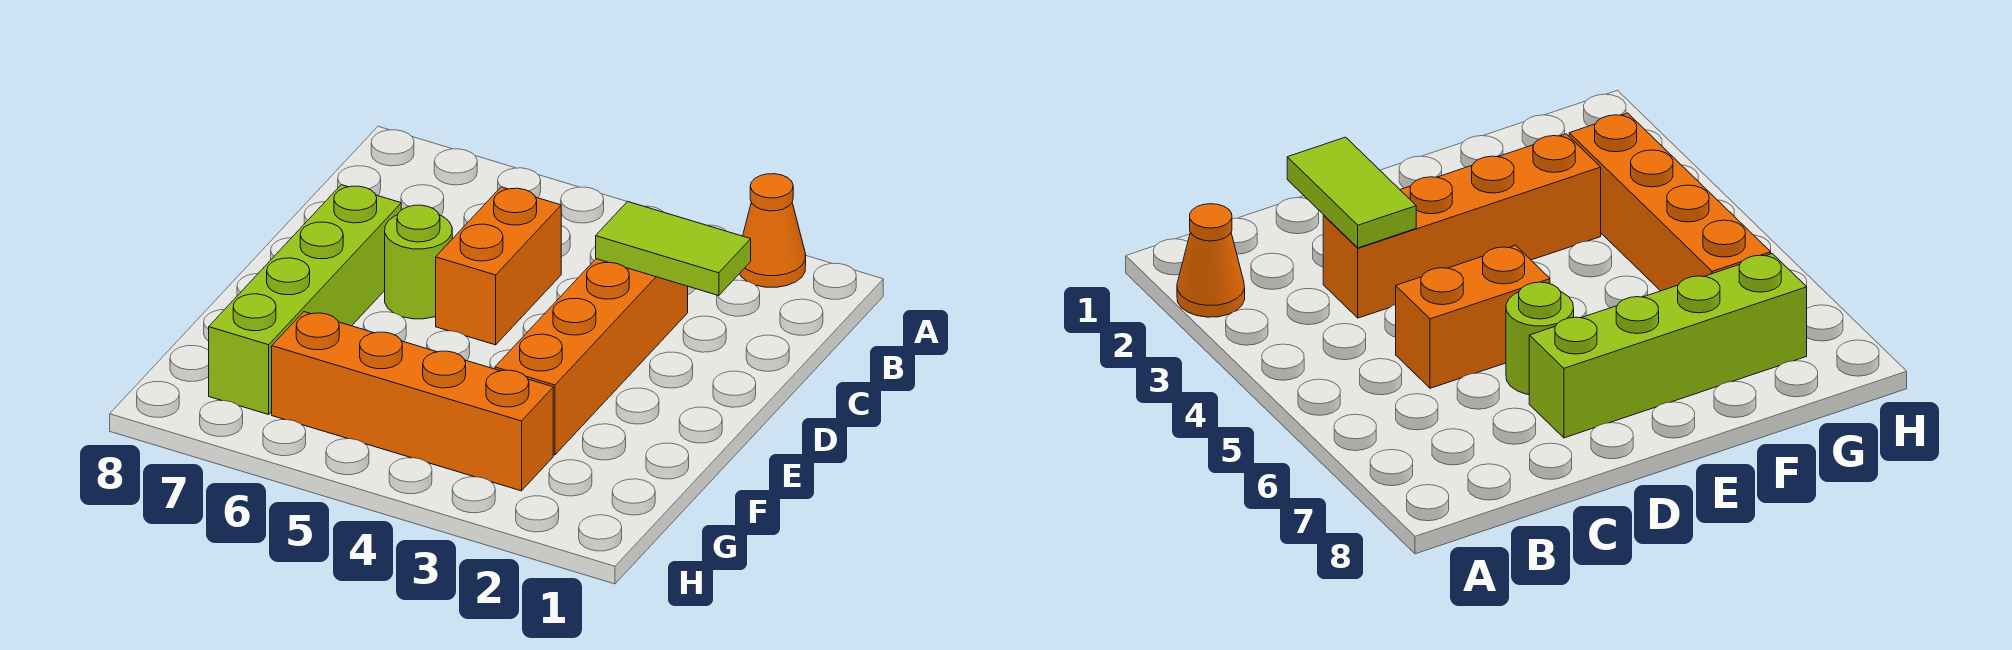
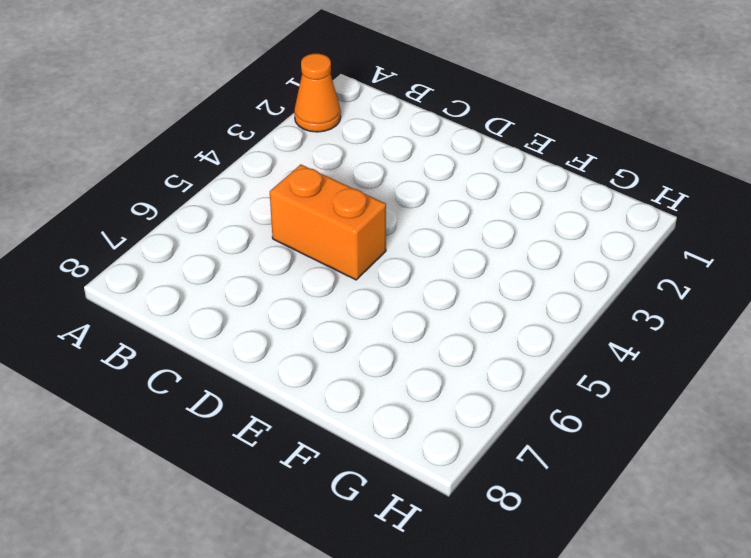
none -> orange brick C3:F3 level 1
none -> lime round brick D6 level 1

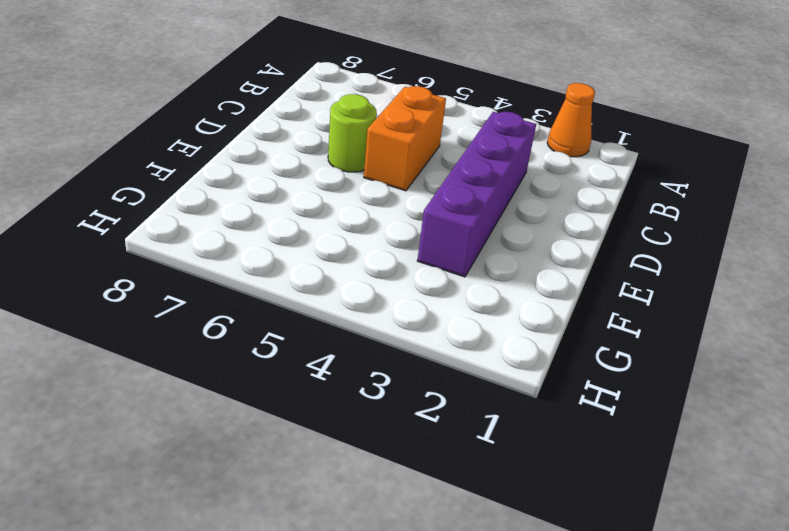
purple brick C3:F3 level 1 -> orange brick C3:F3 level 1
none -> lime brick D7:G7 level 1
none -> orange brick G3:G6 level 1

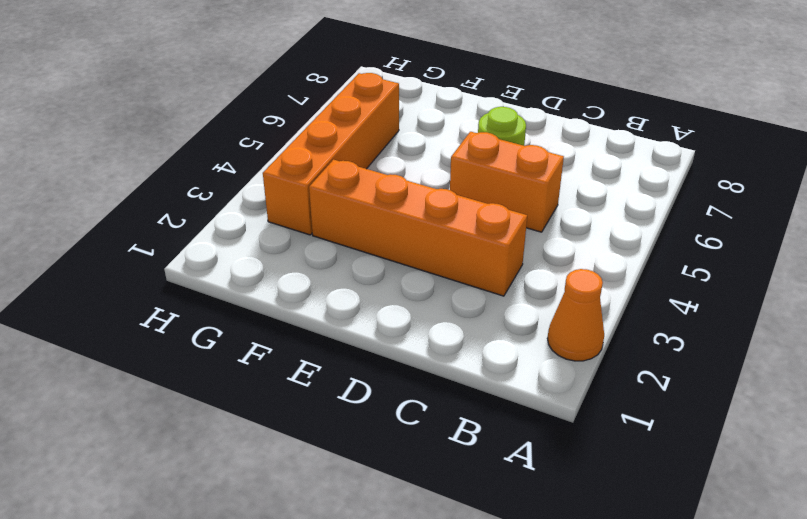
none -> lime brick D7:G7 level 1
none -> lime tile C2:C3 level 2

